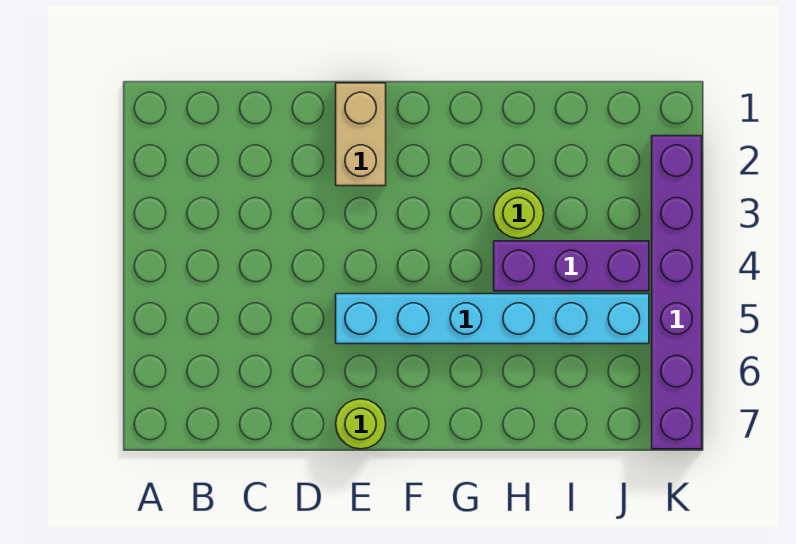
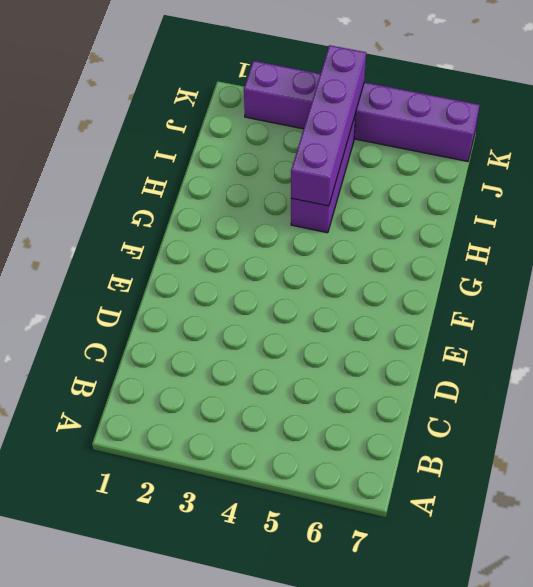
purple brick H4:K4 level 2 -> none
none -> tan brick E1:E2 level 1
none -> cyan brick E5:J5 level 1

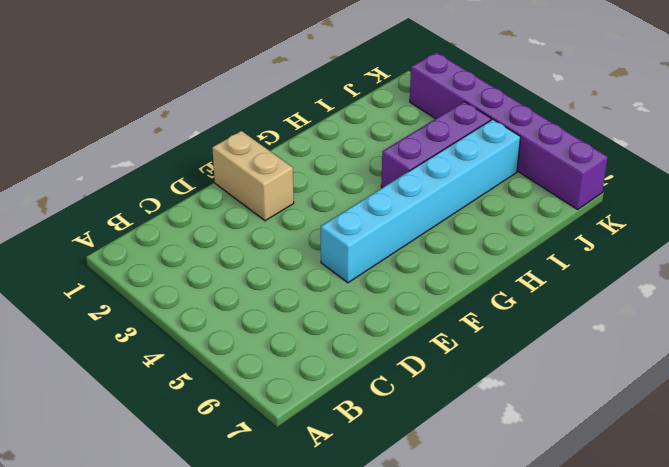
none -> lime round brick E7 level 1
none -> lime round brick H3 level 1

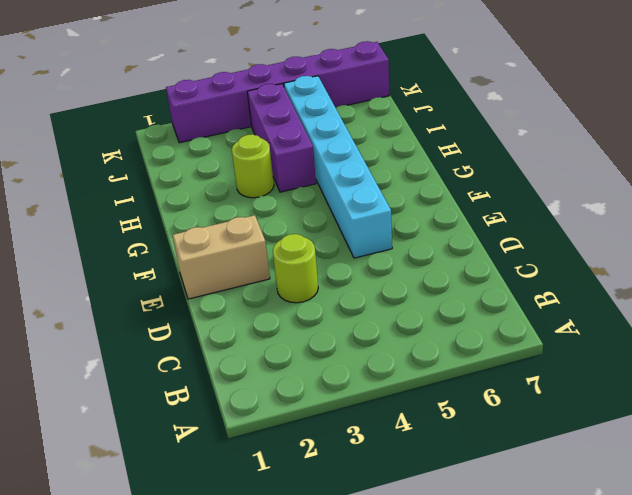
lime round brick D3 level 1 -> lime round brick E7 level 1

